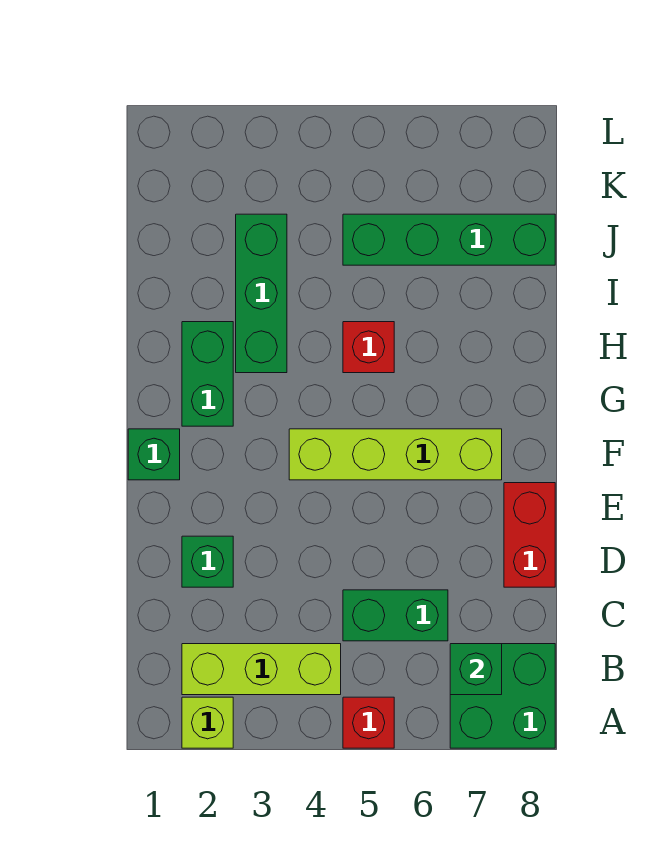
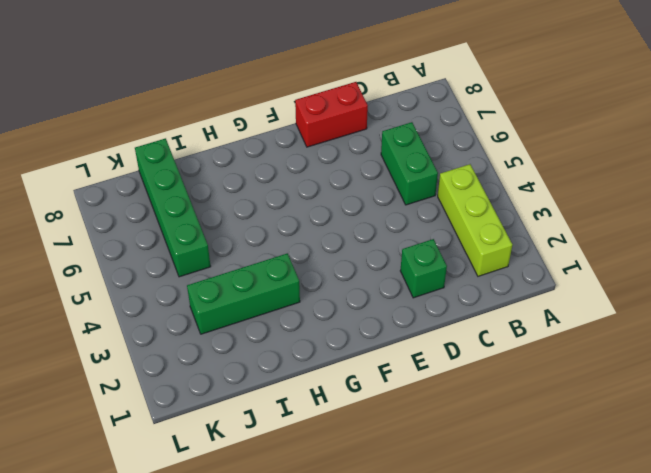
none -> lime brick A2 level 1
none -> red brick A5 level 1
none -> green brick A7:B8 level 1

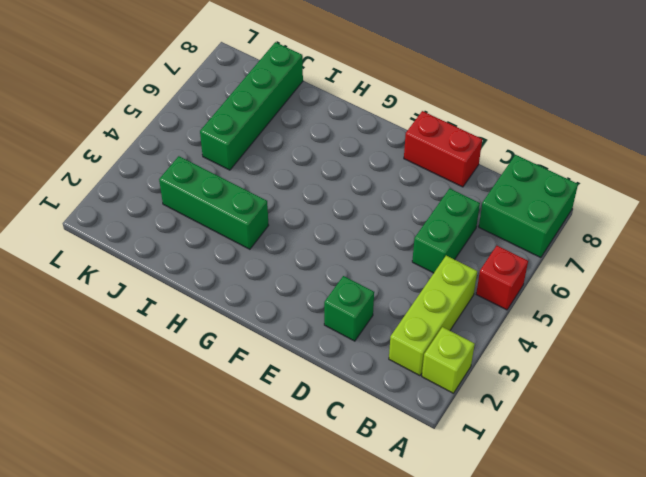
none -> green brick F1 level 1
none -> lime brick F4:F7 level 1
none -> green brick G2:H2 level 1

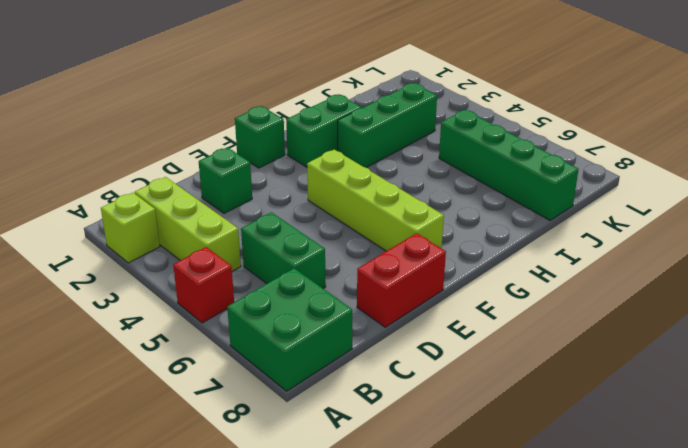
none -> red brick H5 level 1
none -> green brick B7 level 2

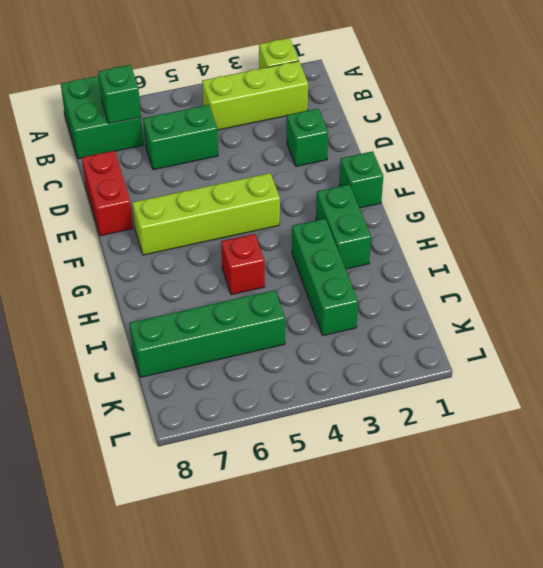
none -> red brick A5 level 1

